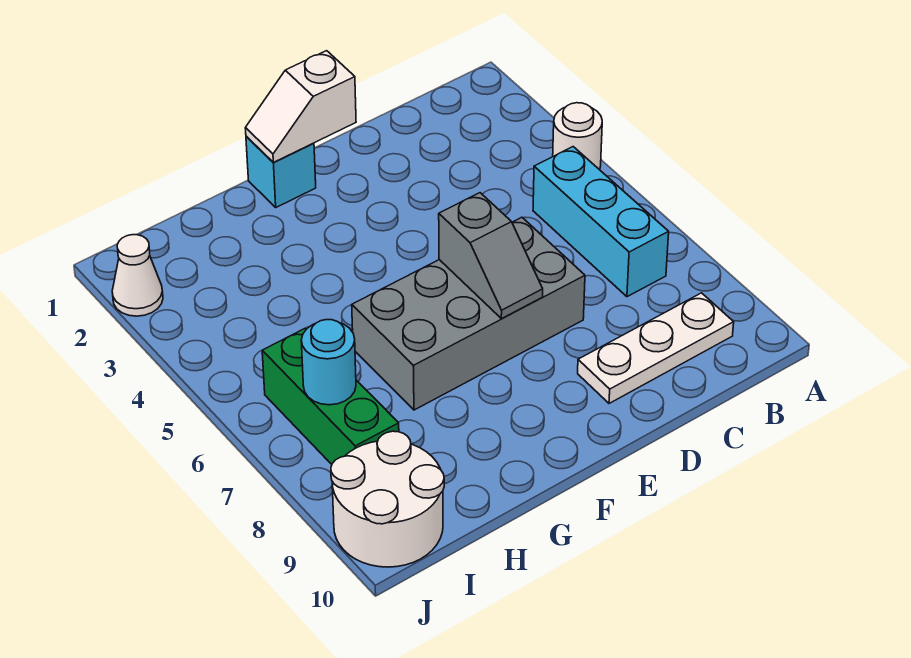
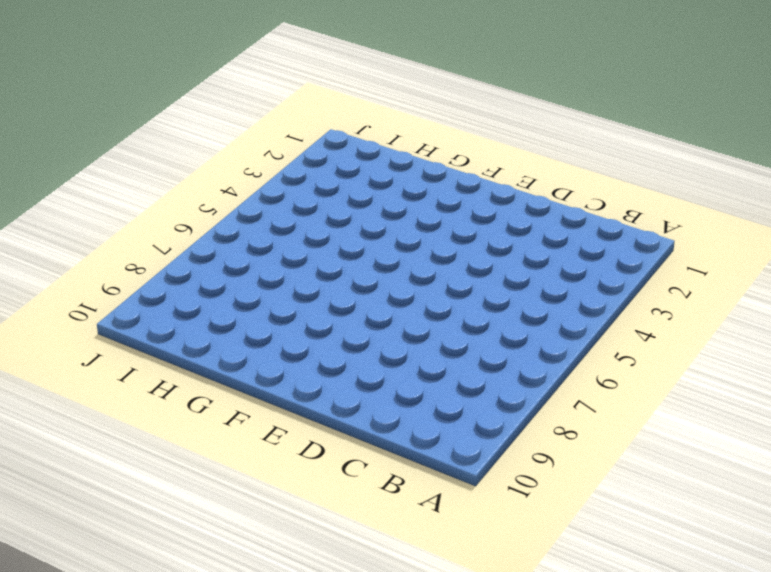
none -> white round brick A4 level 1
none -> cyan brick B5:B7 level 1

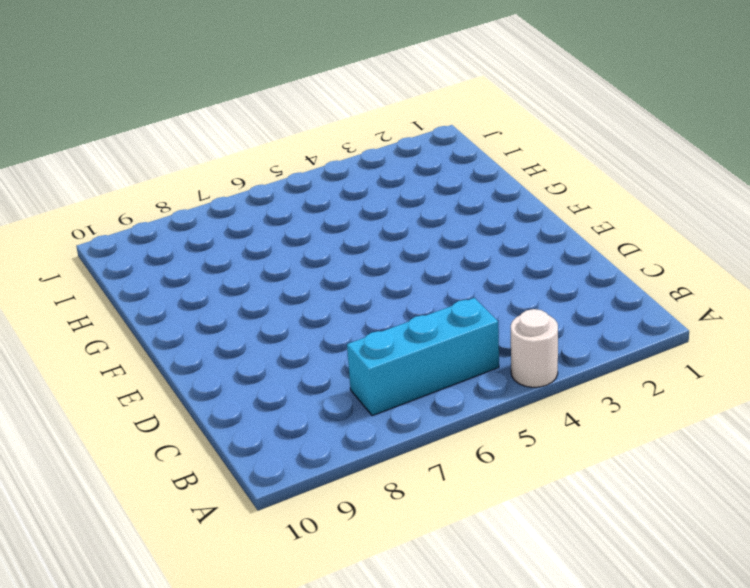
none -> white plate B9:D9 level 1
none -> grey brick D6:G7 level 1

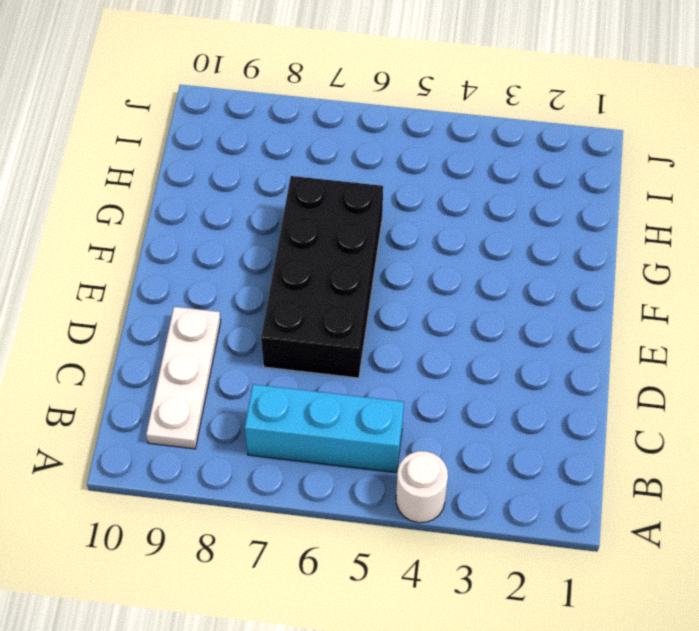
black brick D6:G7 level 1 -> grey brick D6:G7 level 1
none -> cyan brick F1 level 1
none -> green brick I6:I8 level 1

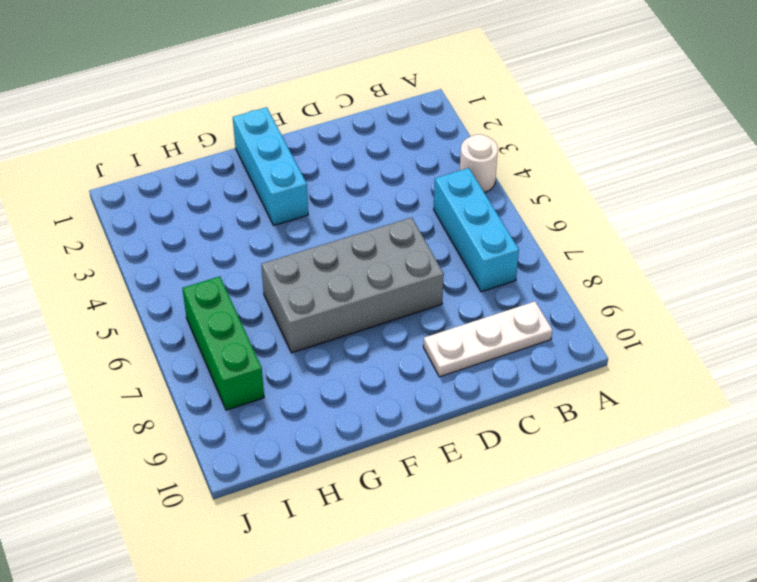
cyan brick F1:F3 level 1 -> cyan brick F1 level 1
none -> white round brick I9:J10 level 1
none -> white cone J2 level 1

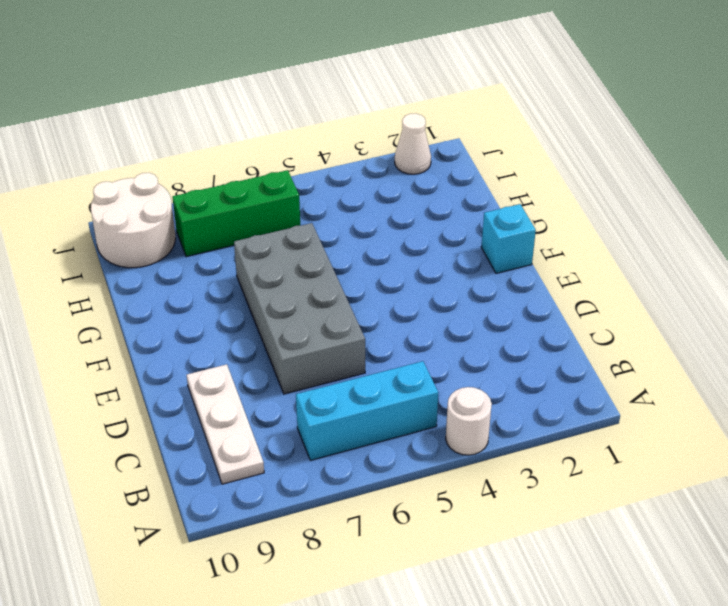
none -> white slope E1:F1 level 2 top E
none -> grey slope E6:E7 level 2 top 6

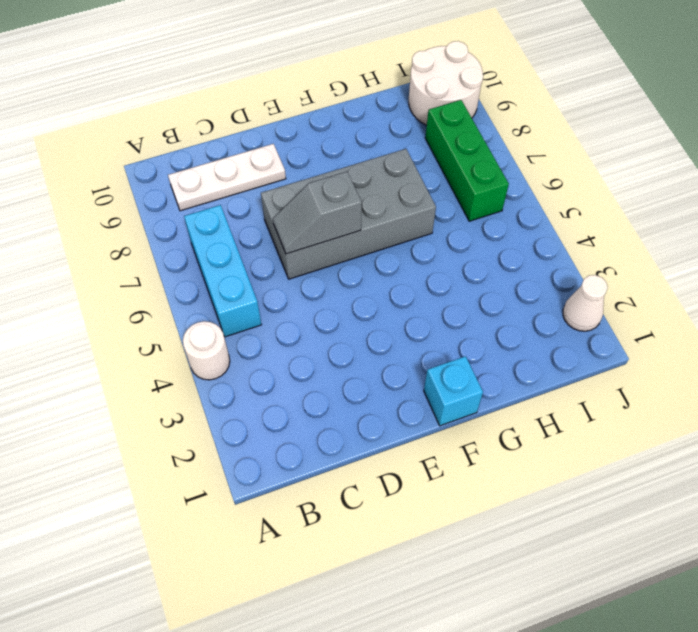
grey slope D6:E6 level 2 top E -> grey slope E6:E7 level 2 top 6
none -> white slope E1:F1 level 2 top E
none -> cyan round brick I7 level 2

